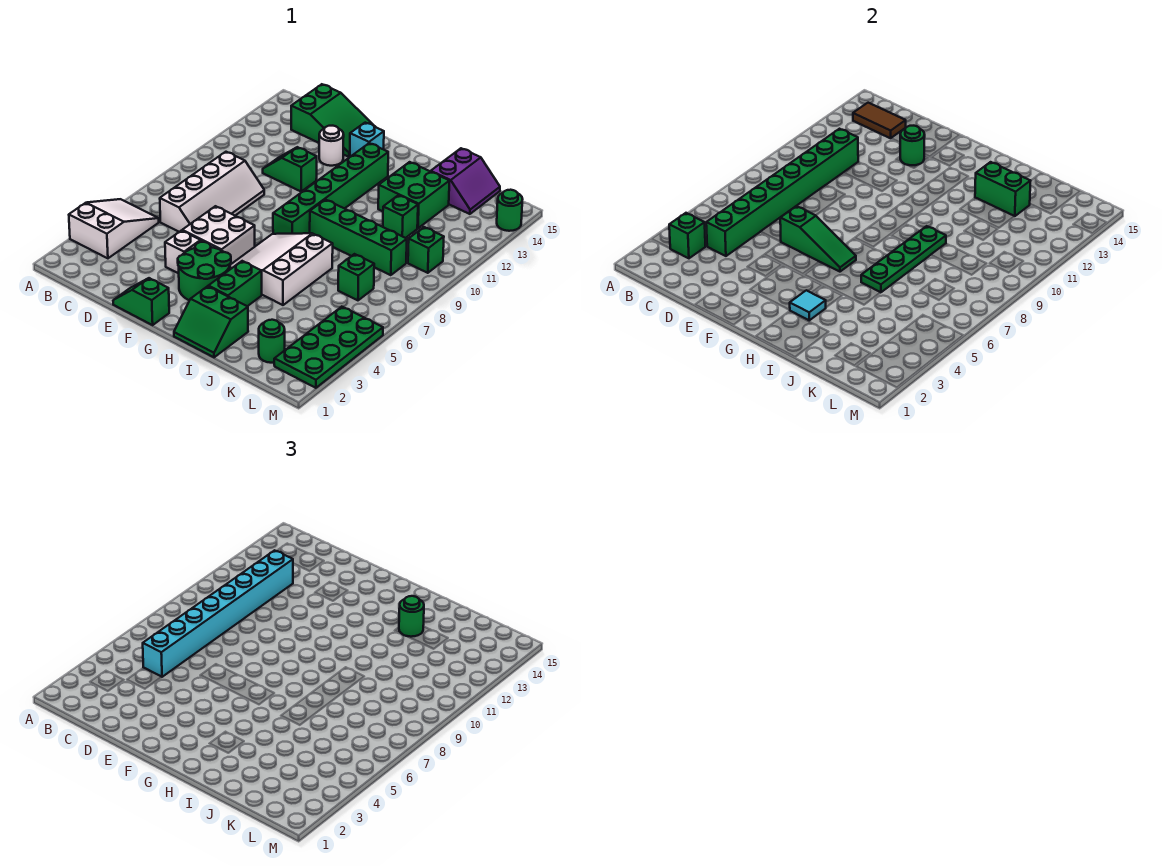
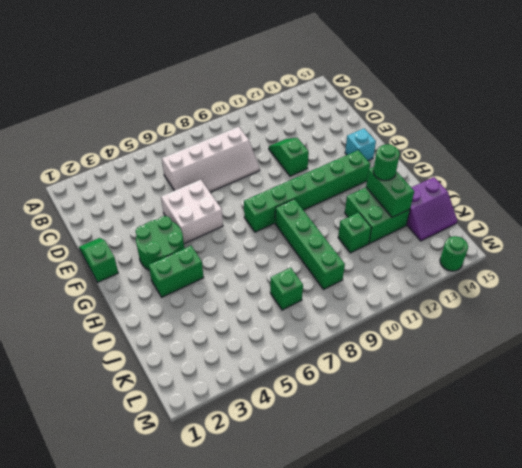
none -> white slope A3:B5 level 1 top 3
none -> green slope C14:E15 level 1 top C
none -> white brick E4 level 1
none -> white round brick E13 level 1

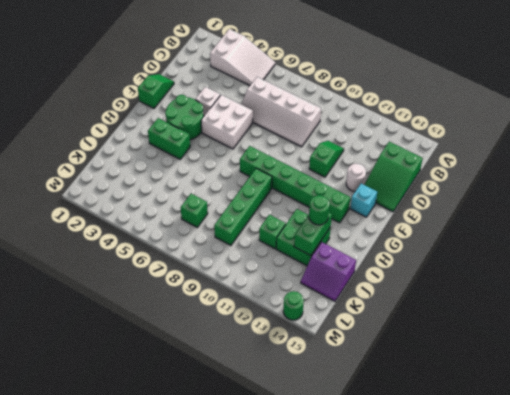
none -> white slope G5:I7 level 1 top I
none -> green slope H1:I2 level 1 top 2
none -> green round brick K2 level 1
none -> green plate L2:M5 level 1

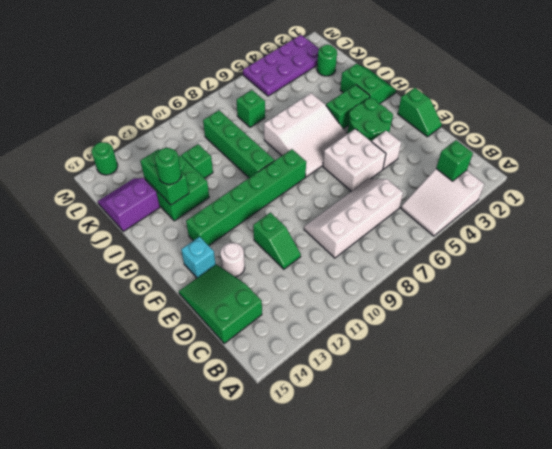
purple plate L2:M5 level 1 -> green plate L2:M5 level 1
none -> green brick L10 level 1
none -> brown tile B14:C14 level 2
none -> green brick C4:C11 level 2
none -> green slope E6:G6 level 2 top E

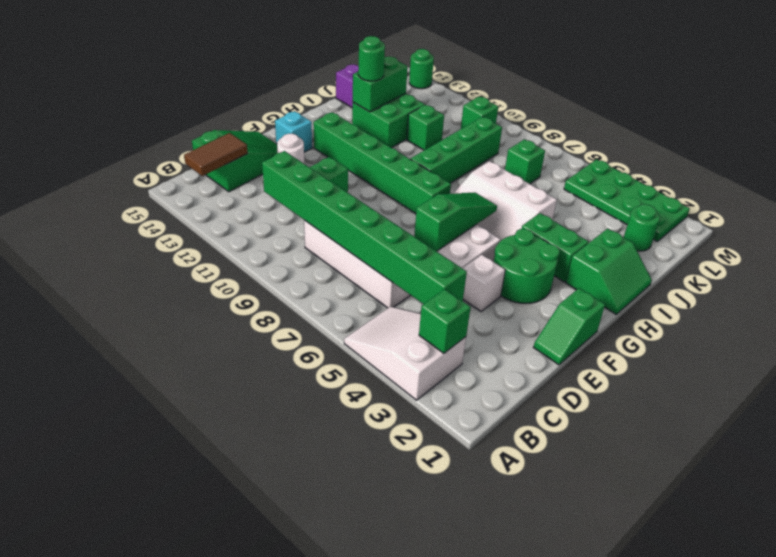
none -> green round brick E13 level 2
none -> cyan tile H3 level 2
none -> green plate I6:I9 level 2
none -> cyan brick C5:C12 level 3

